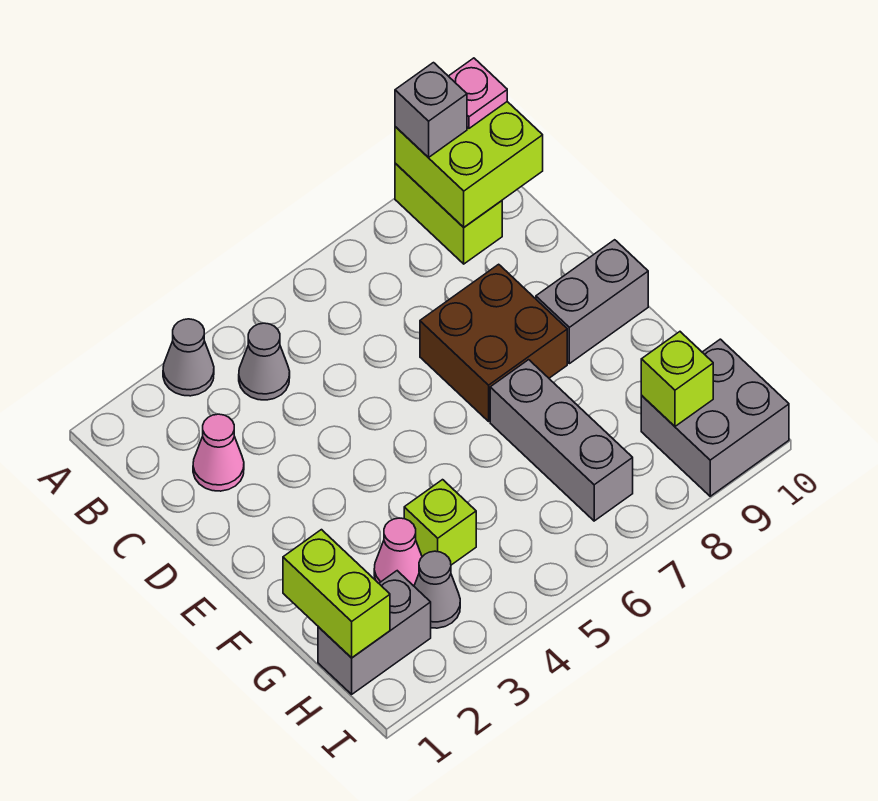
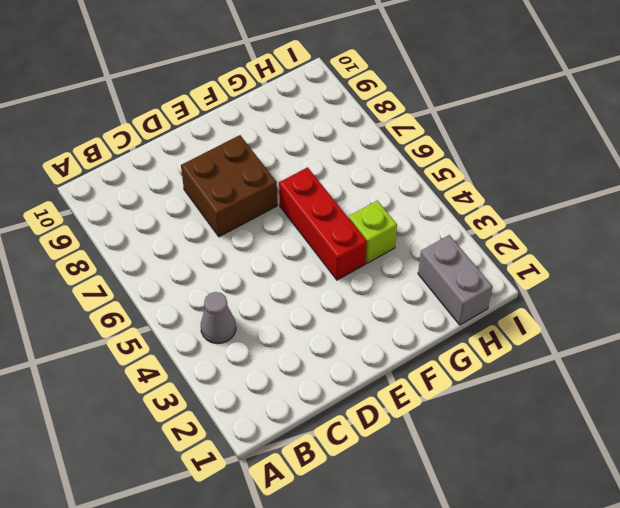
red brick F4:F6 level 1 -> none
none -> grey cone A3 level 1
none -> lime brick A9:B9 level 1
none -> pink cone C2 level 1

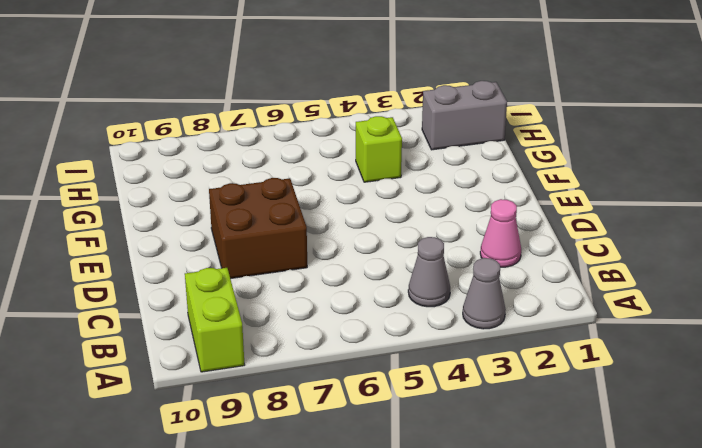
none -> grey brick E9:E10 level 1
none -> grey brick F7:H7 level 1
none -> pink cone G3 level 1

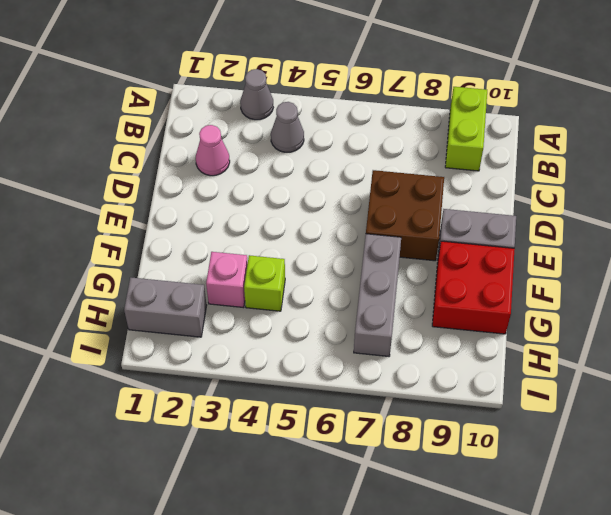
red brick F9:G10 level 1 -> none
pink brick G3 level 1 -> pink cone G3 level 1
none -> grey cone H3 level 1
none -> grey brick H9:I10 level 1
none -> lime brick A9:B10 level 2

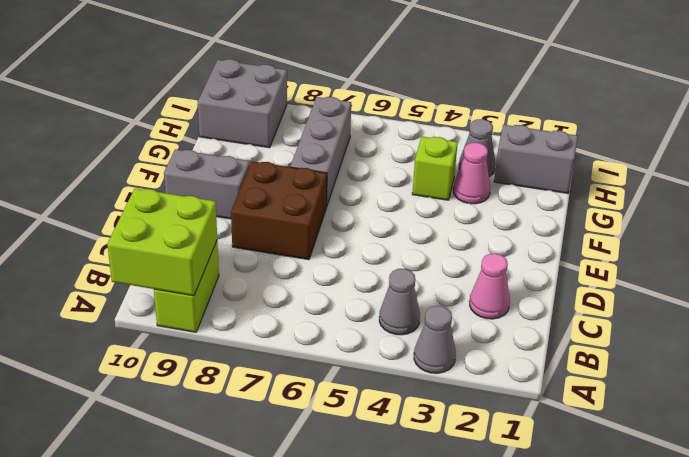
none -> lime brick G1:H1 level 2
none -> lime brick H9 level 2
none -> grey brick A9 level 3

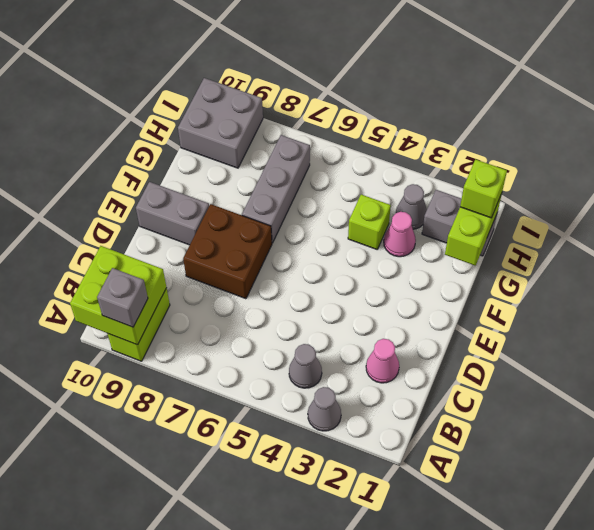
lime brick H1 level 3 -> lime brick H9 level 2
none -> pink plate A10 level 3

